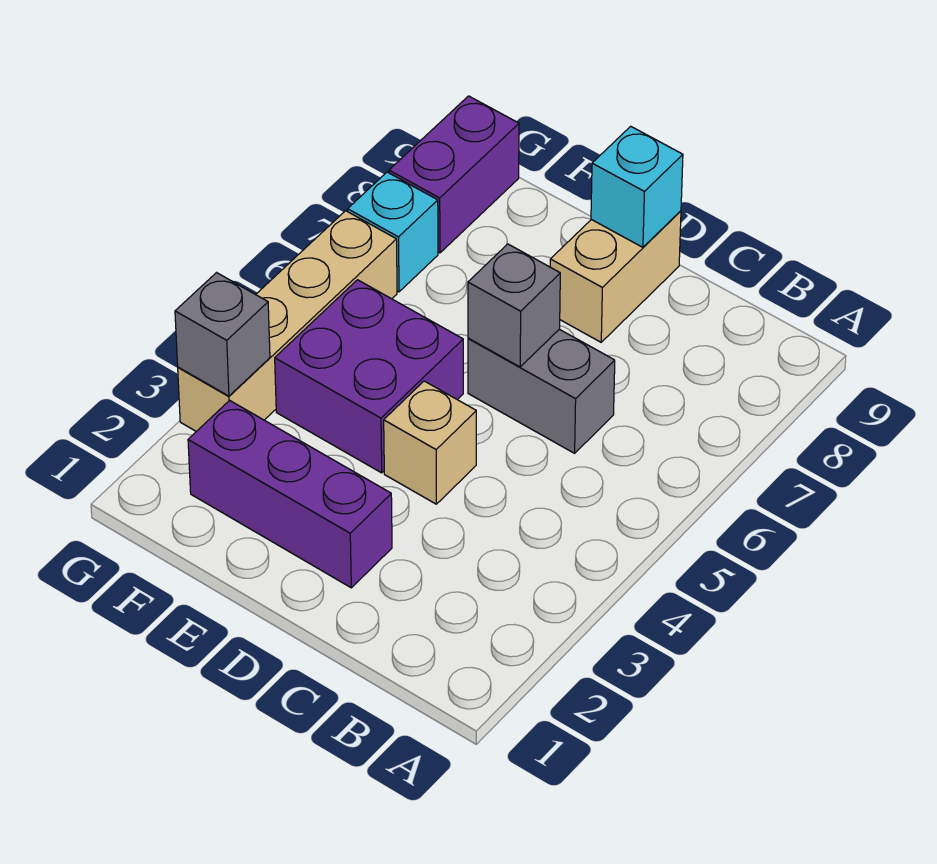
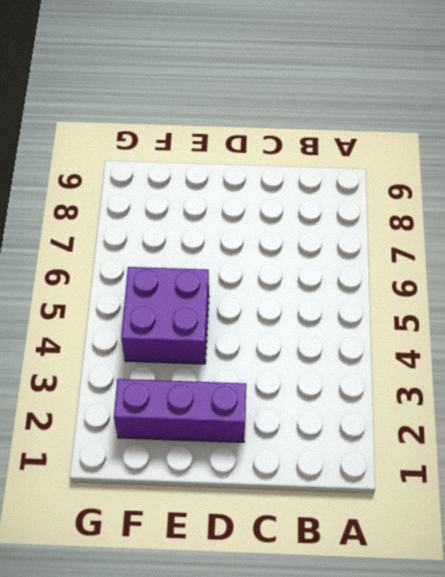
none -> grey brick C6:D6 level 1
none -> tan brick D4 level 1

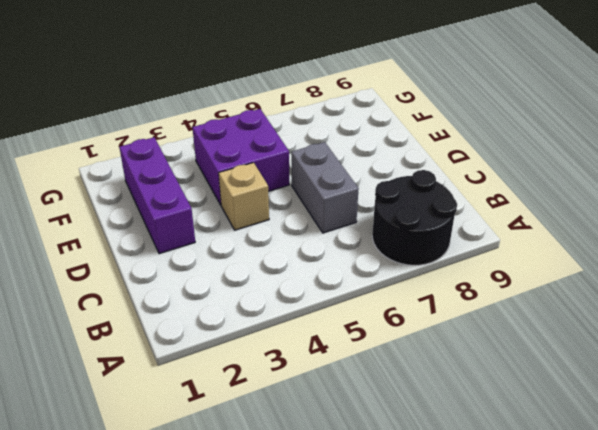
black round brick A7:B8 level 1 -> none
none -> tan brick D8:D9 level 1
none -> tan brick G3:G6 level 1

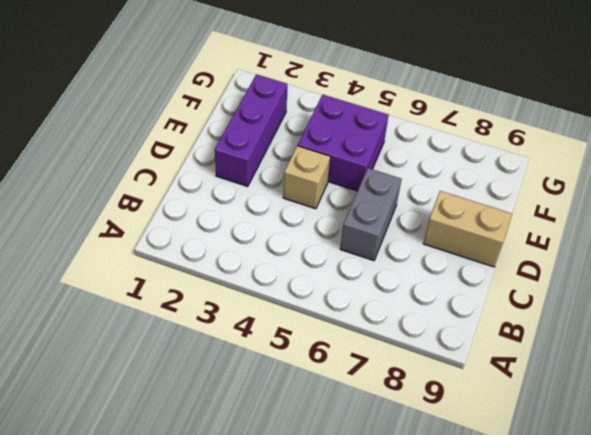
none -> tan brick G3:G6 level 1
none -> cyan brick G7 level 1

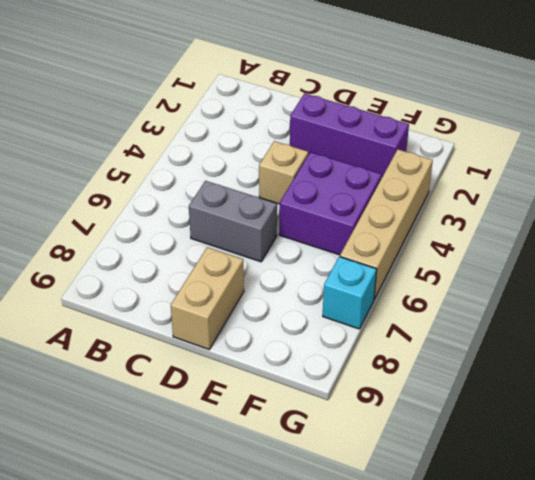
none -> purple brick G8:G9 level 1
none -> grey brick D6 level 2

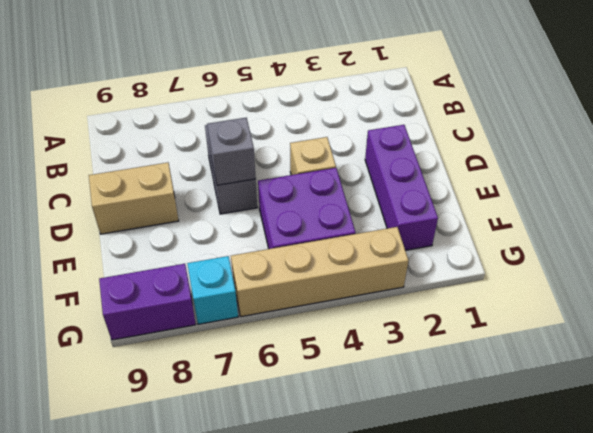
none -> cyan brick D9 level 2
none -> grey brick G3 level 2

